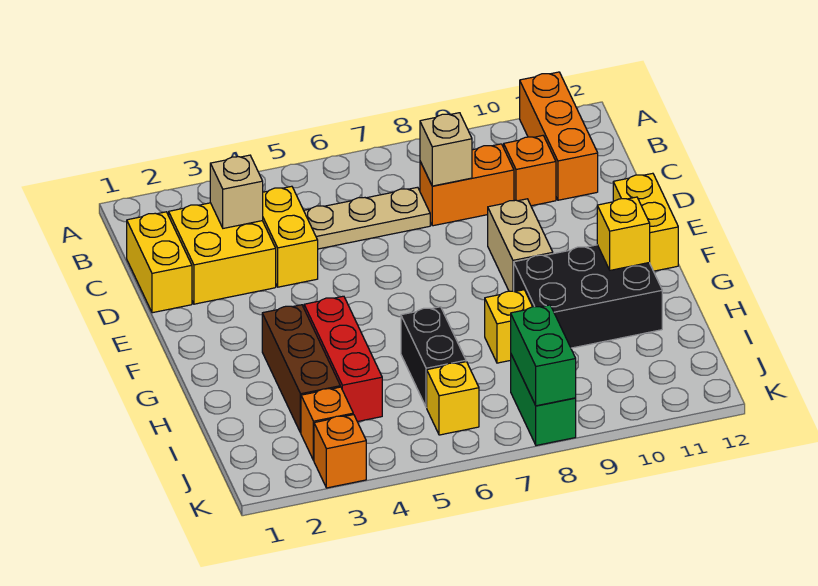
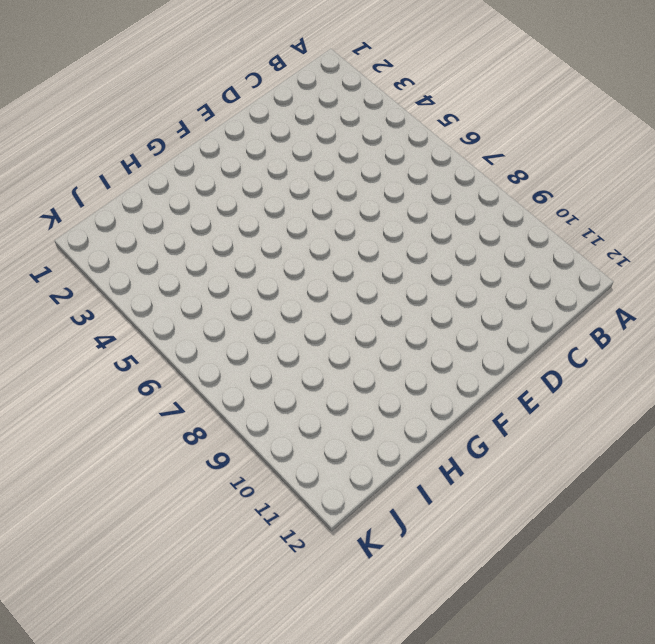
none -> orange brick A11:C11 level 1
none -> yellow brick C1:D1 level 1
none -> yellow brick C2:D3 level 1

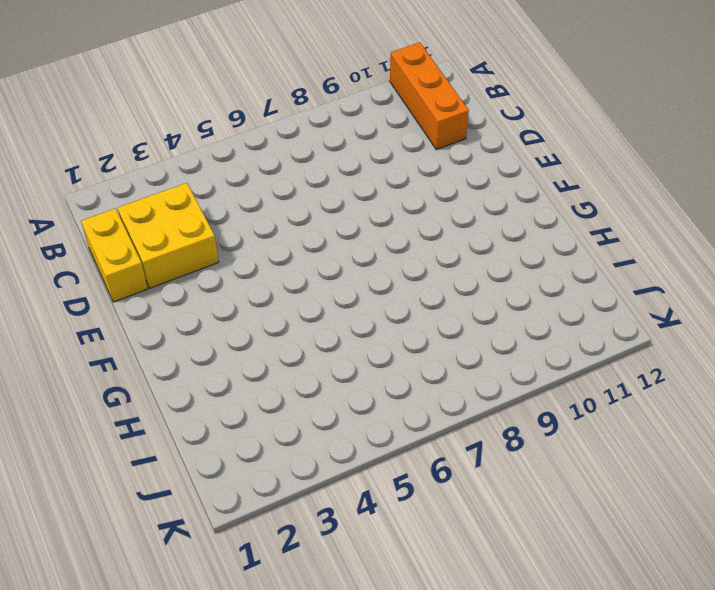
none -> yellow brick C4:D4 level 1
none -> tan plate C5:C7 level 1
none -> orange brick C8:C9 level 1

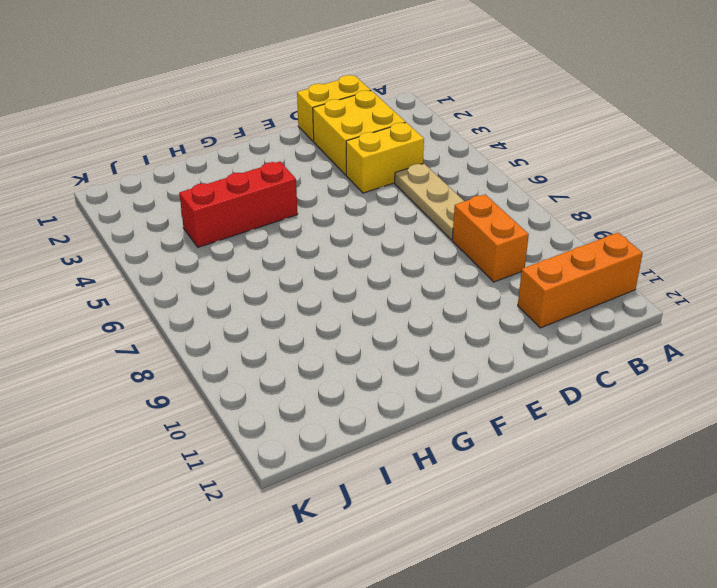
none -> orange brick C10 level 1
none -> tan brick E9:F9 level 1
none -> yellow brick E12:F12 level 1

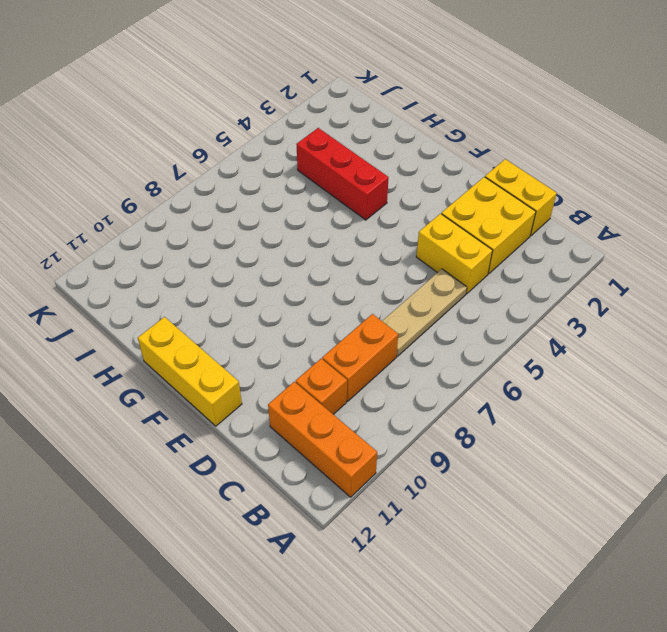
yellow brick E12:G12 level 1 -> yellow brick E12:F12 level 1
none -> tan brick E9:F9 level 1
none -> brown brick G3:I3 level 1
none -> black brick G9:H11 level 1

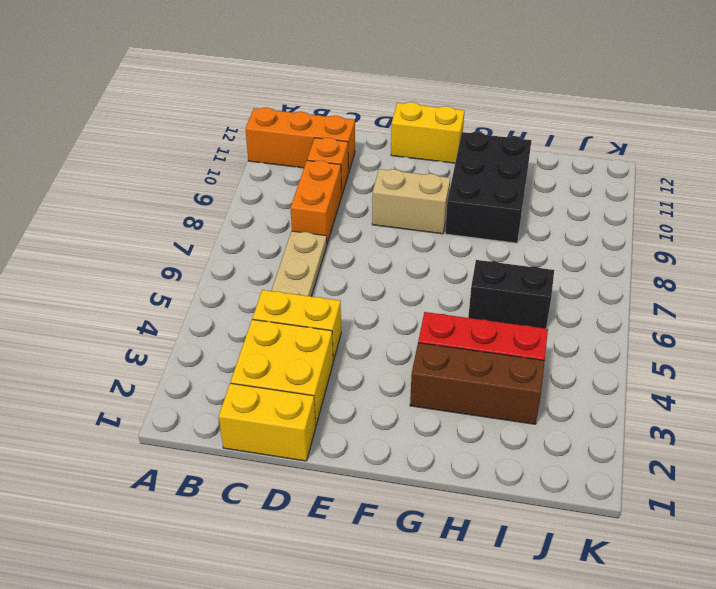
none -> yellow brick H8 level 1
none -> orange brick J3 level 1
none -> yellow brick J6 level 1

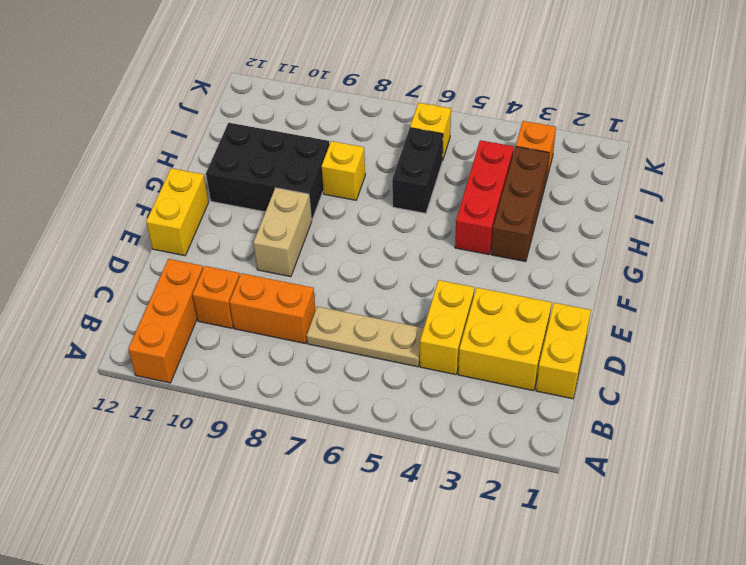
none -> green brick J8:K8 level 1
none -> orange brick K3 level 1
none -> tan brick C3 level 2

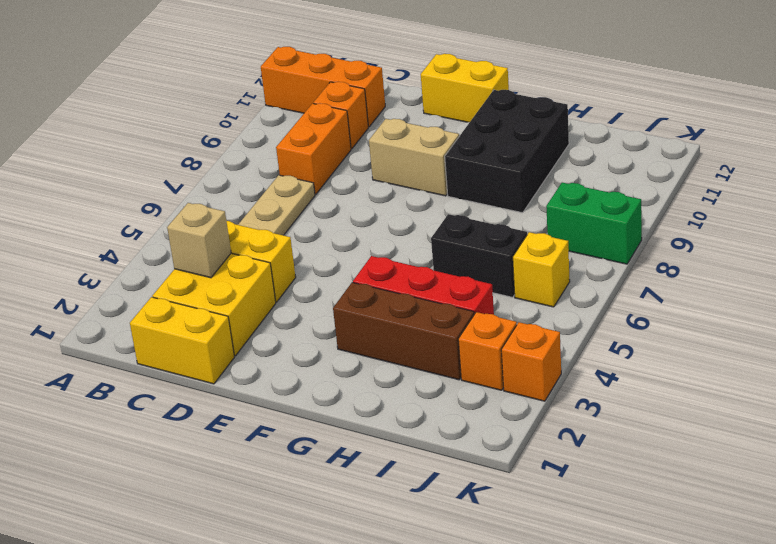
none -> yellow brick H8 level 1
none -> tan brick C8 level 2
none -> yellow brick G11 level 2

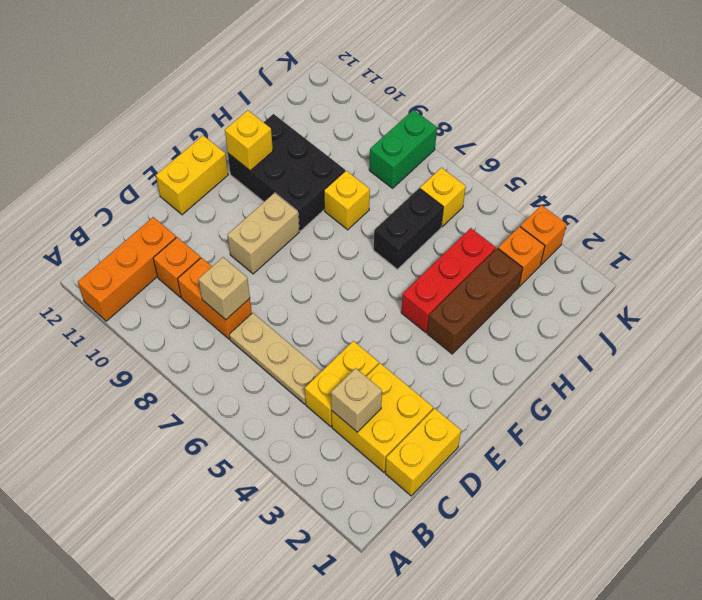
none -> green brick J8:K8 level 2

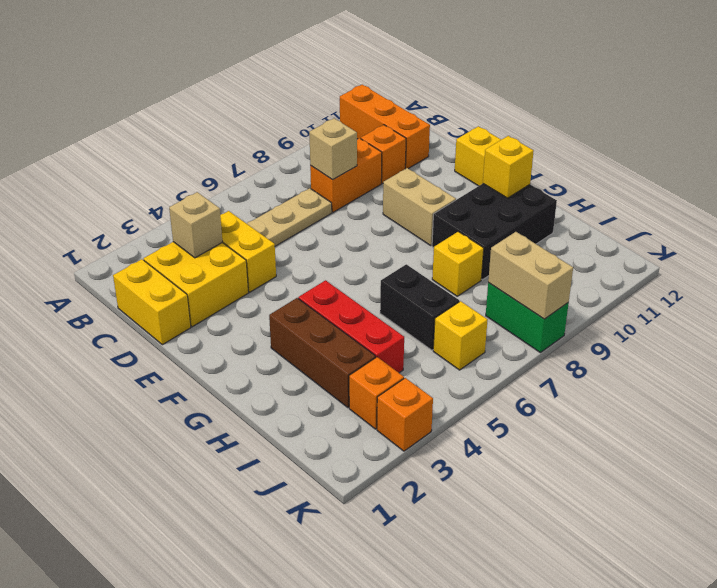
tan brick J8:K8 level 2 -> green brick J8:K8 level 2

